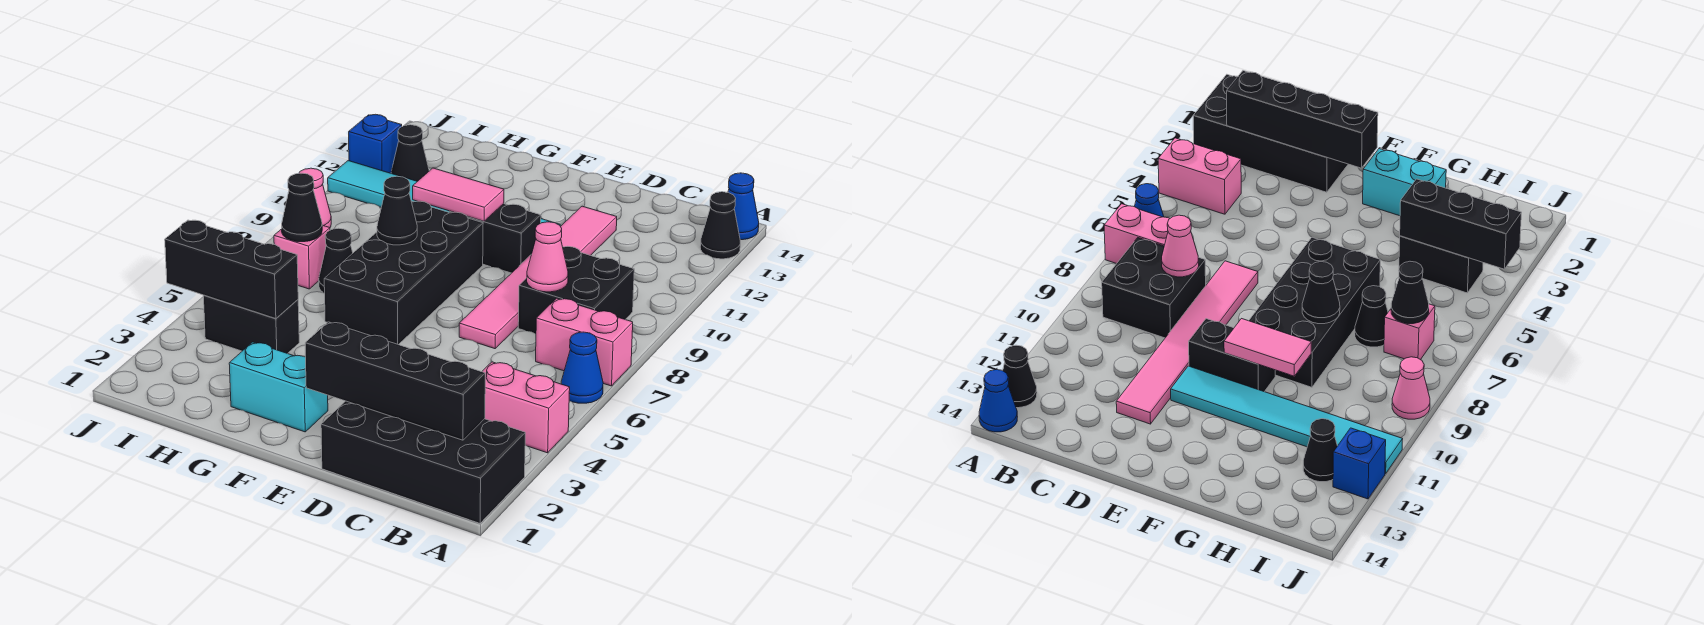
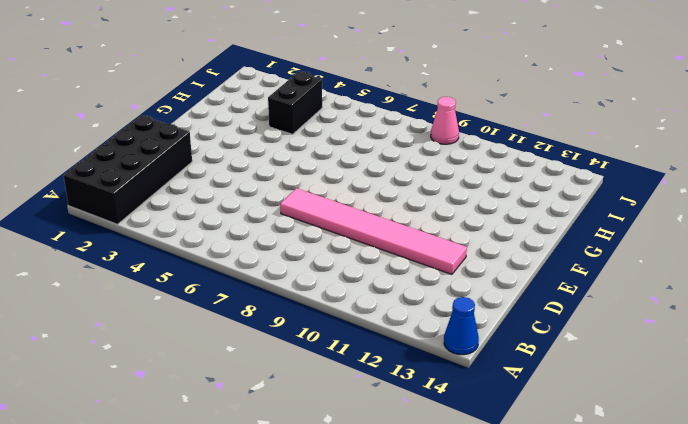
none -> pink brick A4:B4 level 1
none -> blue cone A6 level 1
none -> pink brick A7:B7 level 1

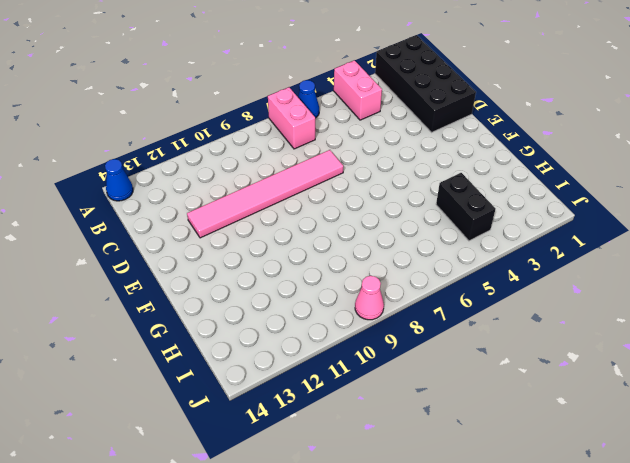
none -> black cone A13 level 1
none -> black brick B8:C9 level 1
none -> black brick E10:F10 level 1

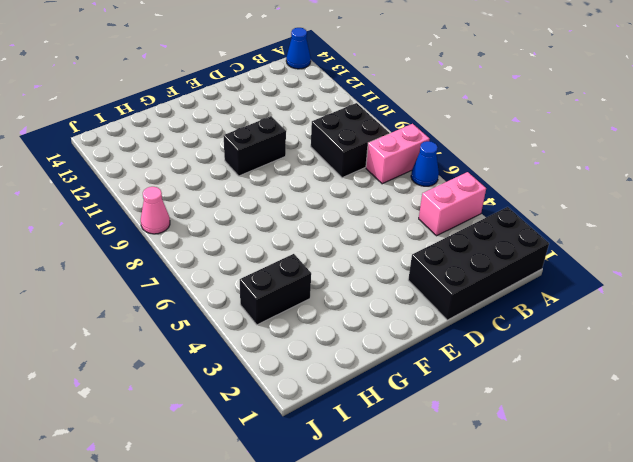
none -> black cone A13 level 1
none -> pink tile D7:D12 level 1
none -> cyan tile E11:J11 level 1

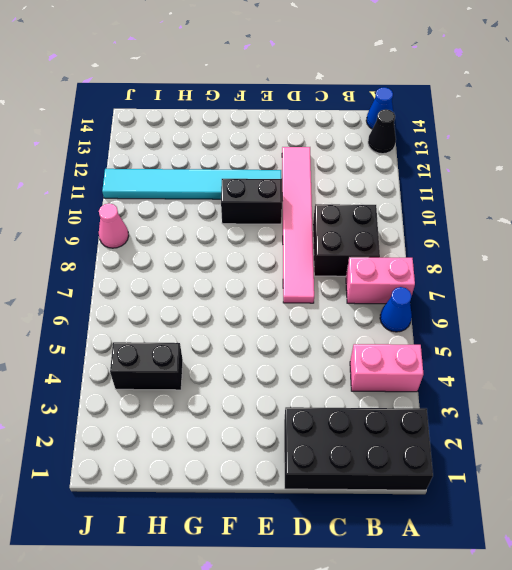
none -> cyan brick F2:G2 level 1
none -> black brick F6:G9 level 1
none -> black cone H7 level 1

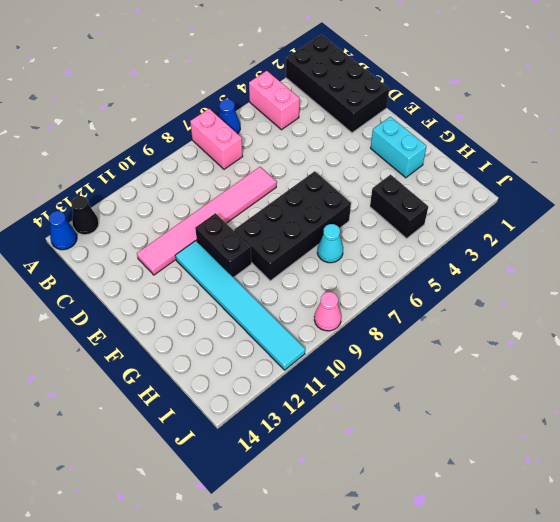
cyan cone H7 level 1 -> black cone H7 level 1
none -> black brick B8:C9 level 1
none -> pink brick I7 level 1
none -> black cone I12 level 1

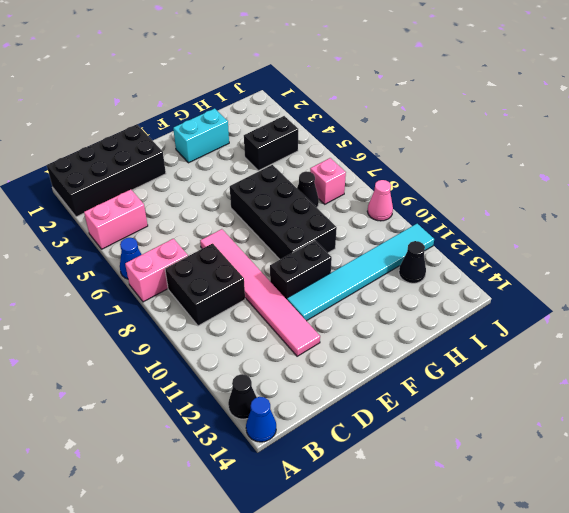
none -> blue brick J12 level 1
none -> black brick B2:E2 level 2
none -> pink cone C8 level 2

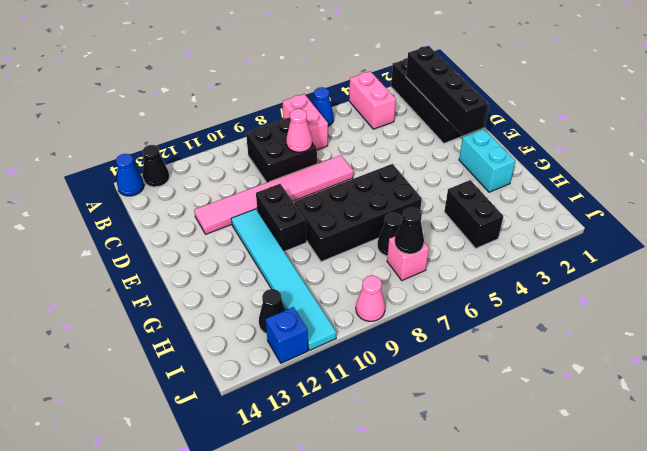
none -> pink tile F10:G10 level 2
none -> black cone G8 level 2
none -> black brick H4:J4 level 2

